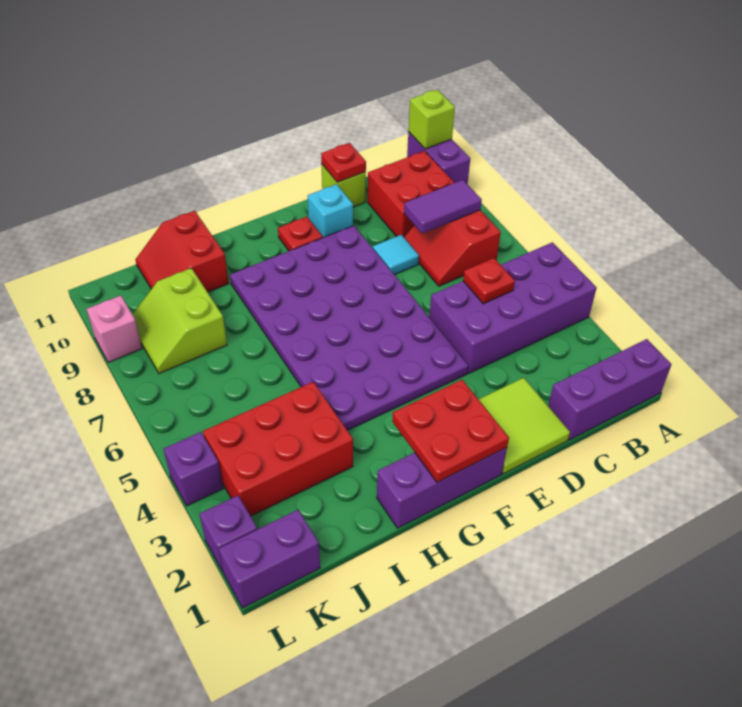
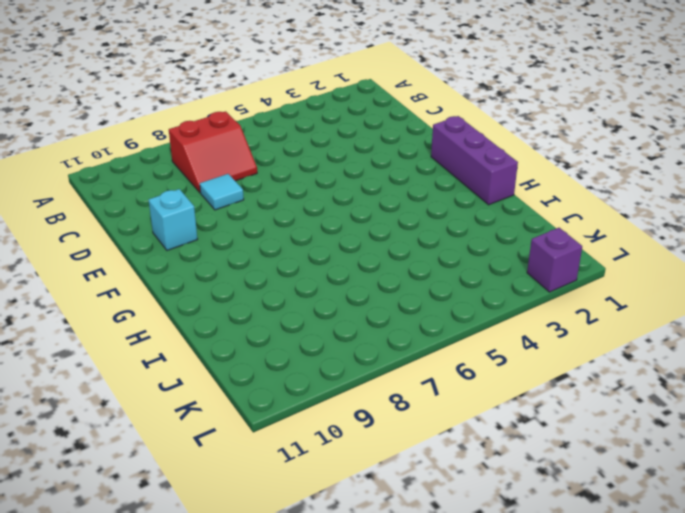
none -> purple brick A1:C1 level 1
none -> purple brick A4:D5 level 1
none -> purple brick A10:A11 level 1

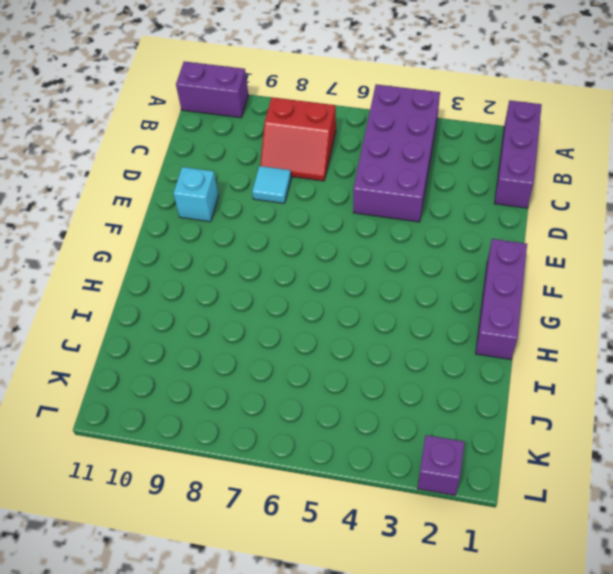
none -> red brick B9:C10 level 1
none -> lime tile D1:E2 level 1
none -> lime brick D11 level 1

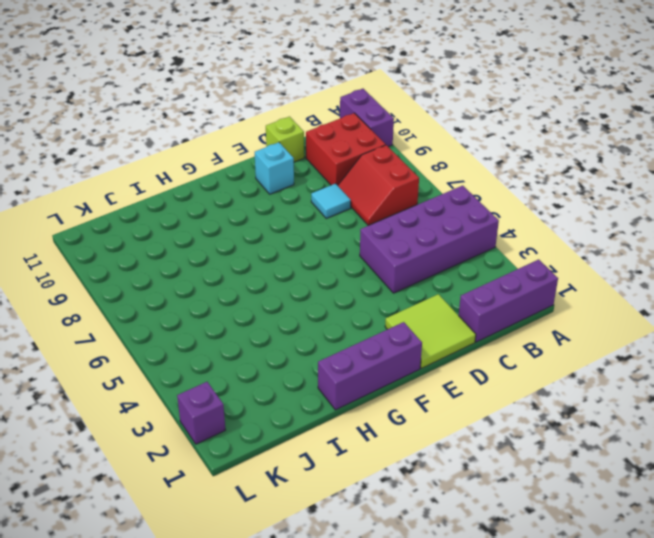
none -> purple plate E4:H9 level 1
none -> red plate F10 level 1
none -> red brick I3:K4 level 1

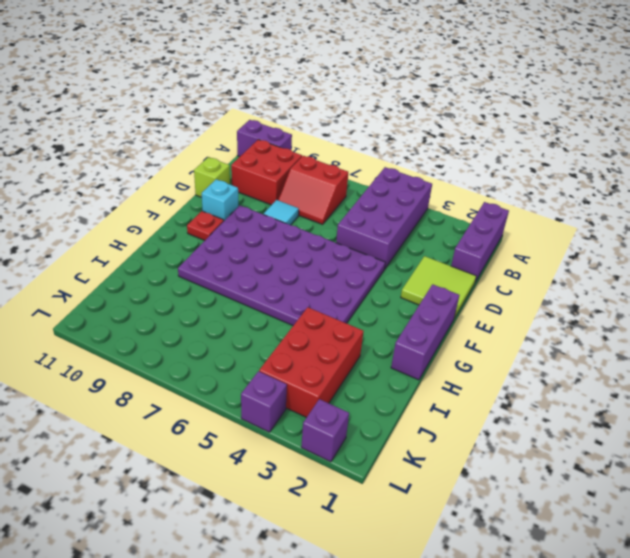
none -> red slope I10:J11 level 1 top I
none -> lime slope J8:K9 level 1 top J
none -> purple brick K1:L1 level 1

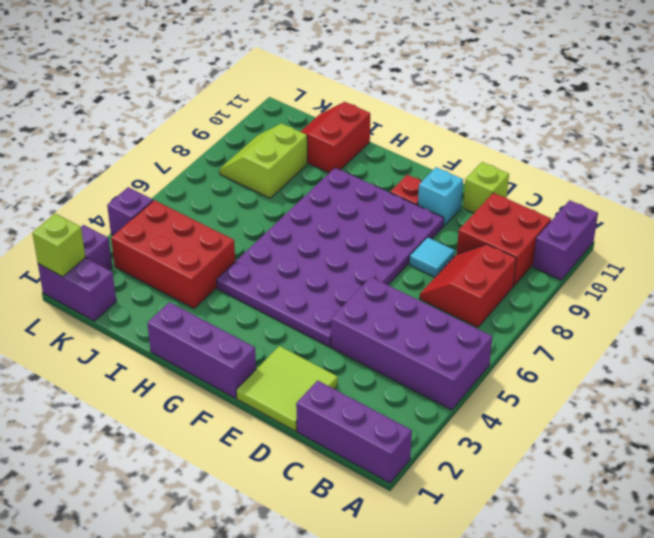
lime brick L1 level 2 -> lime brick A11 level 2
none -> pink brick L9 level 1
none -> purple tile B8:C8 level 2
none -> red plate C5 level 2

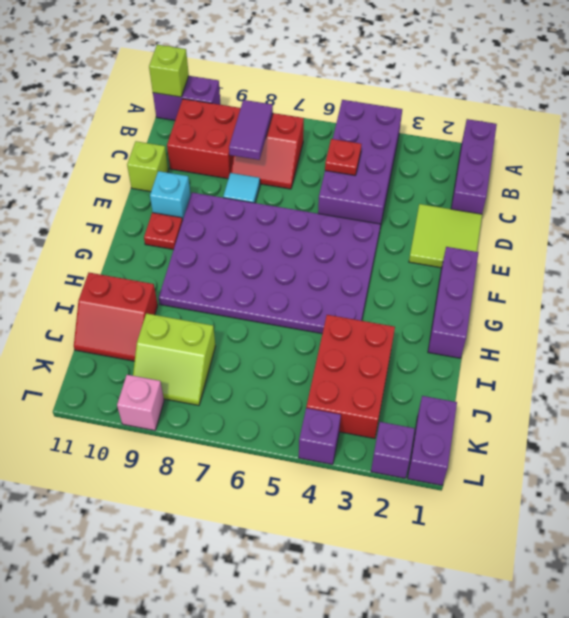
none -> red plate D11 level 2
none -> red plate F1:G2 level 2

